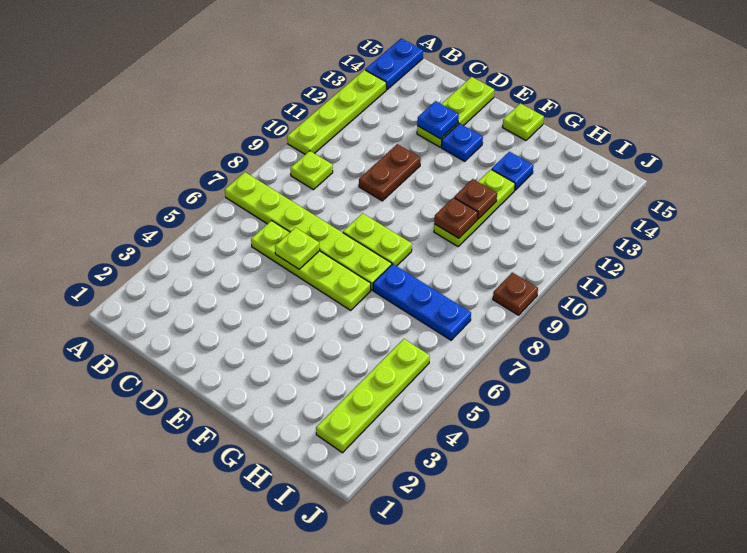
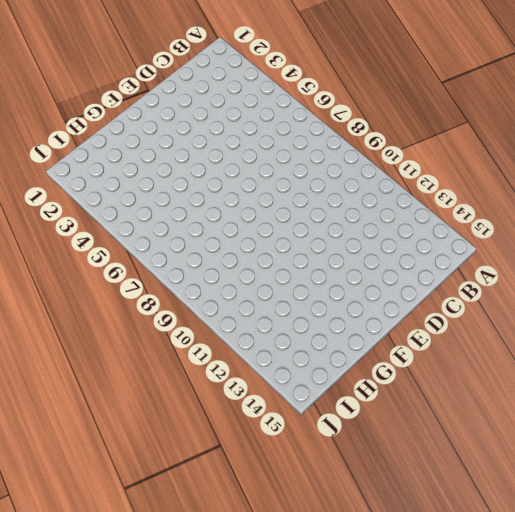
none -> lime plate A7:F7 level 1
none -> lime plate A10:A13 level 1
none -> blue plate A14:A15 level 1

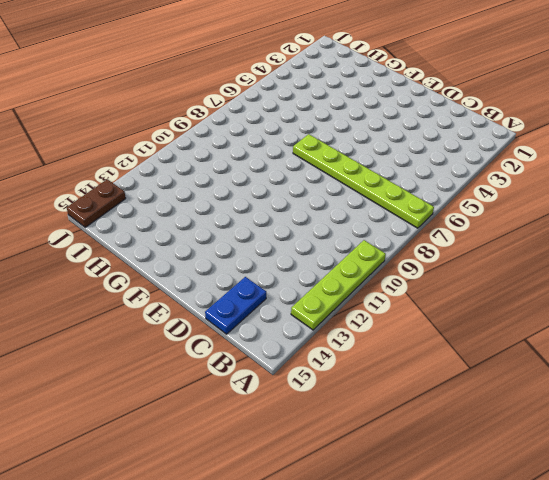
blue plate C14:C15 level 1 -> blue plate A14:A15 level 1
brown plate J14:J15 level 1 -> brown plate D10:D11 level 1
none -> lime plate B9 level 1
none -> lime plate C6:F6 level 1
none -> lime plate D13:D15 level 1

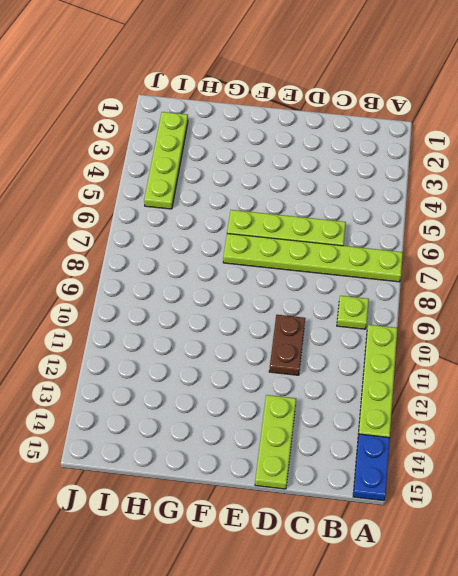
none -> lime plate E8:F8 level 1
none -> blue plate E13 level 1
none -> lime plate F15 level 1

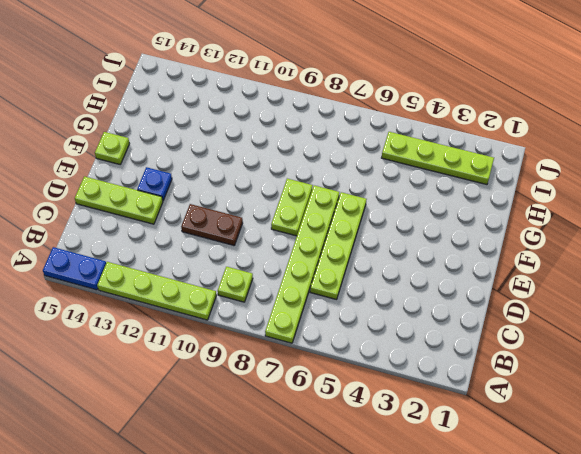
none -> blue plate G7:I7 level 1
none -> lime plate G10:G12 level 1
none -> blue plate G13 level 1

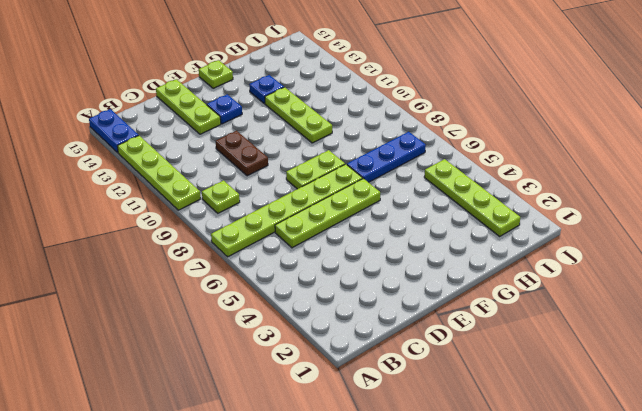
none -> brown plate J9 level 1
none -> lime plate D6 level 2
none -> blue plate D13 level 2

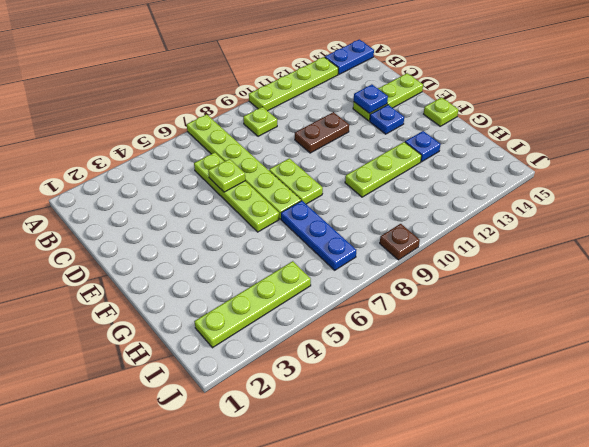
none -> brown plate G10 level 2
none -> brown plate G11 level 2

